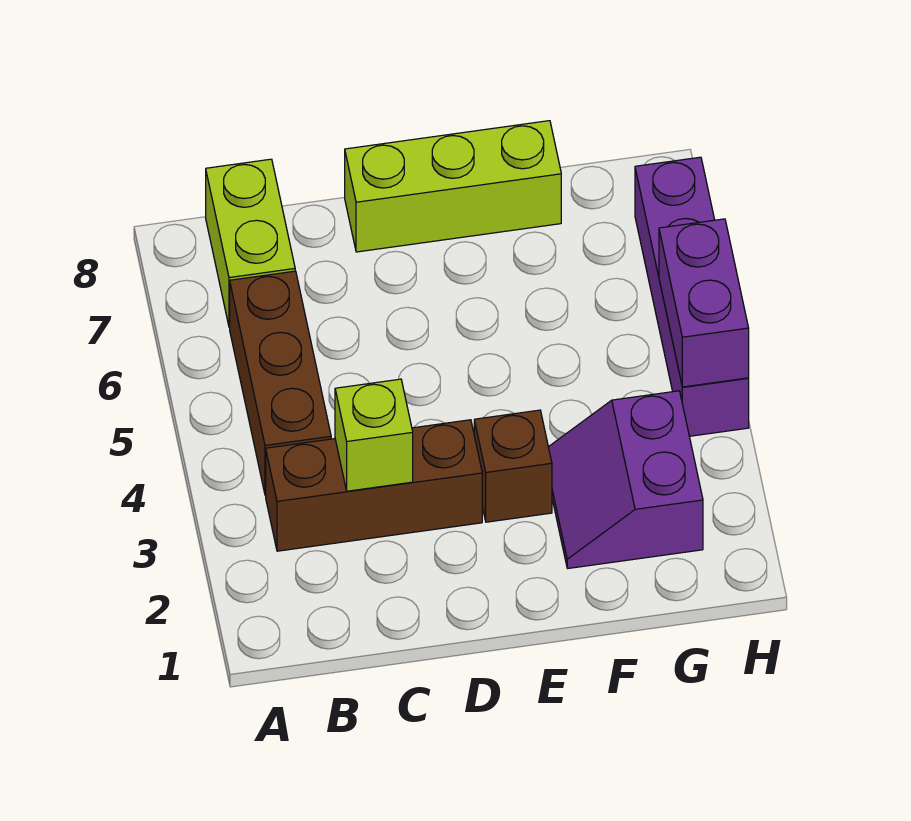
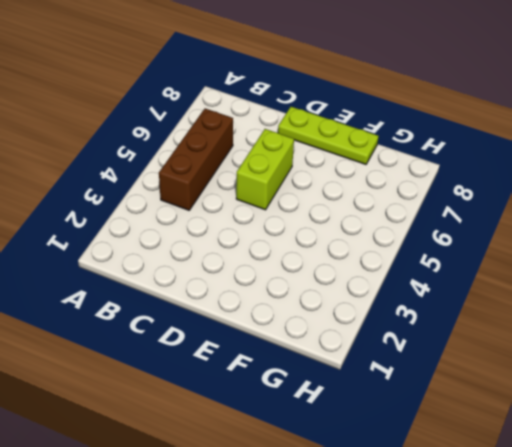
lime brick D5:D6 level 1 -> lime brick B7:B8 level 1
lime plate D8:F8 level 1 -> lime brick D8:F8 level 1
none -> brown brick B3:D3 level 1
none -> brown brick E3 level 1

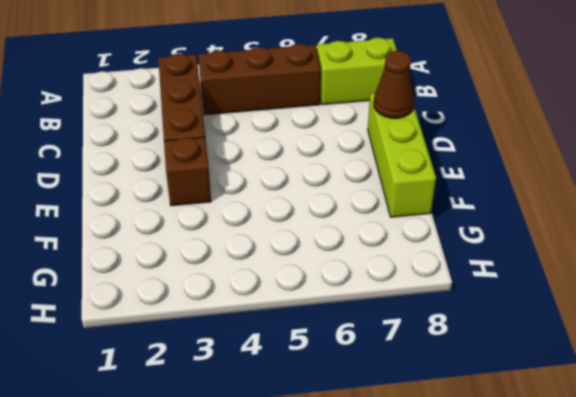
brown cone D8 level 2 -> none
none -> purple slope F2:G3 level 1 top G
none -> purple brick H4:H7 level 1

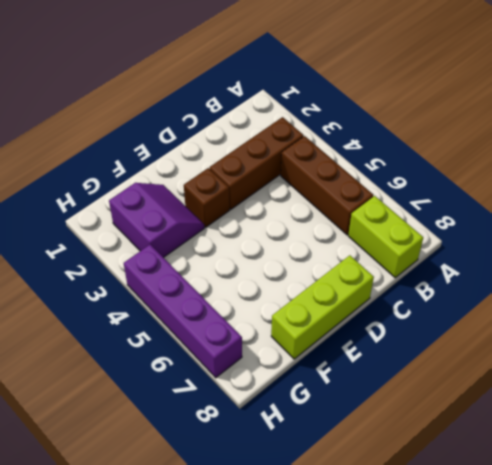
none -> lime brick C3 level 2
none -> purple brick H4:H5 level 2

